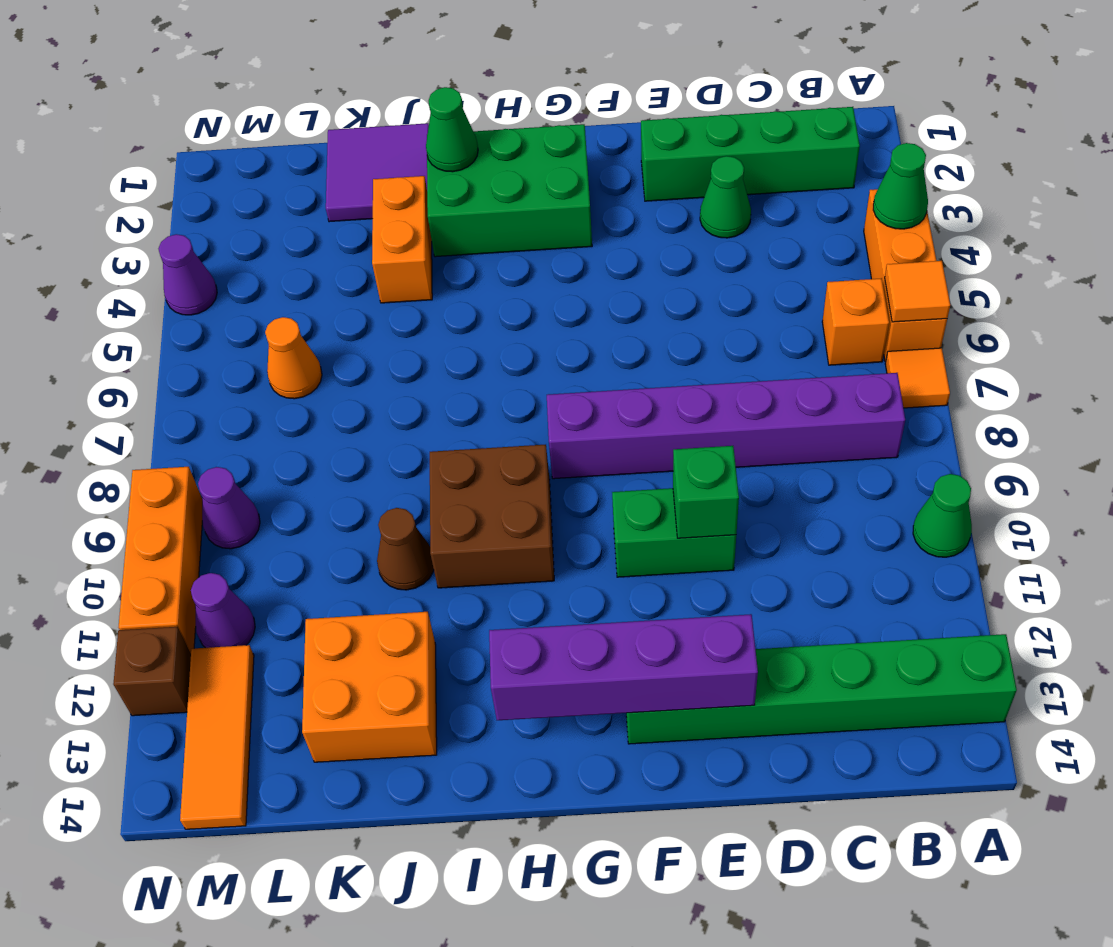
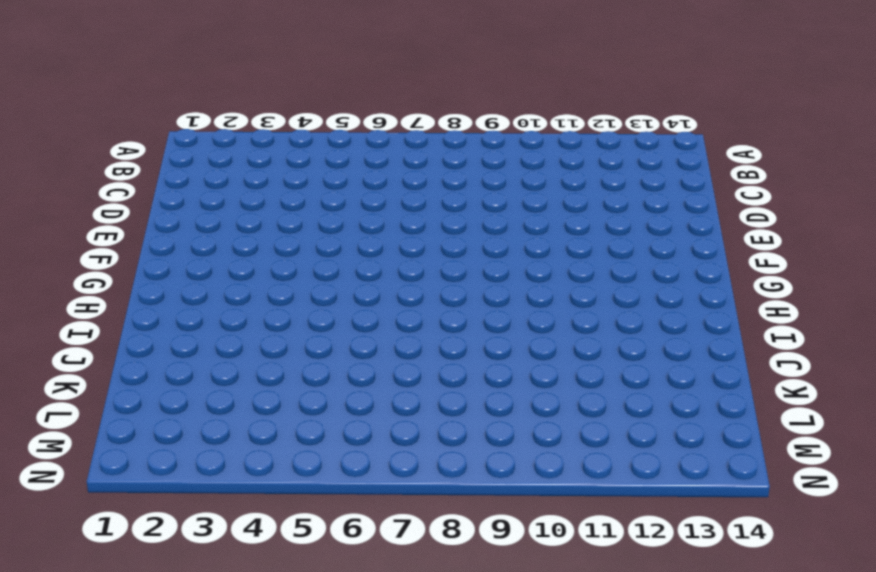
none -> orange brick A4:A6 level 1
none -> orange tile A7 level 1
none -> green cone A10 level 1

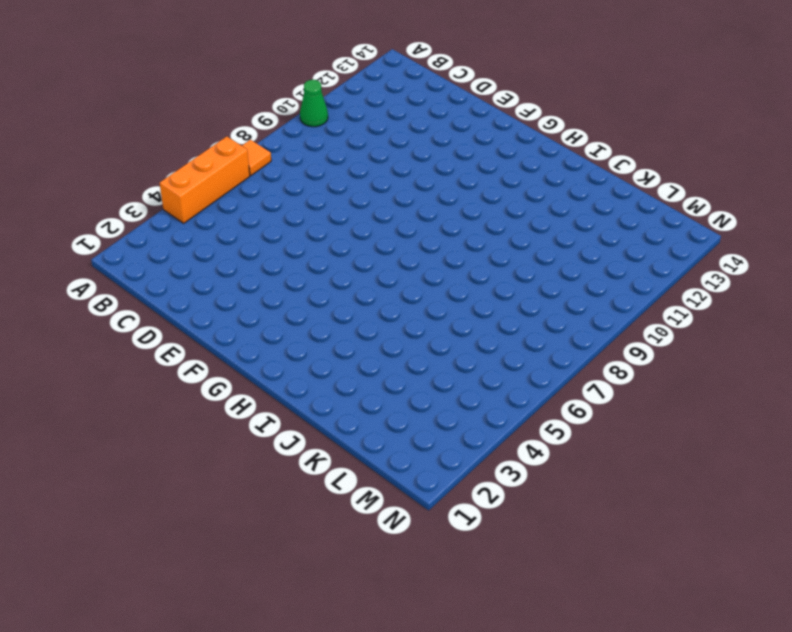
none -> green brick A13:F13 level 1
none -> green brick B2:E2 level 1
none -> orange brick B6 level 1

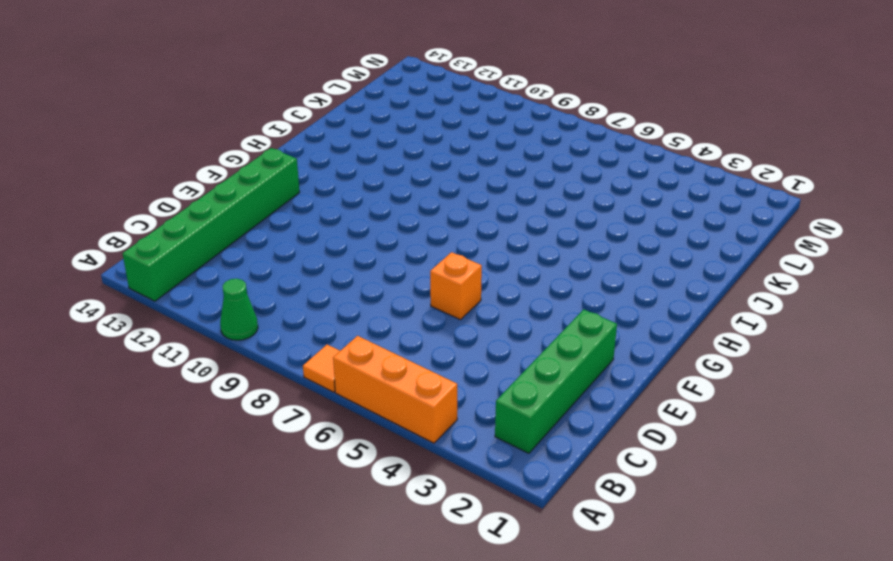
orange brick E6 level 1 -> orange brick B6 level 1
none -> purple brick B8:G8 level 1
none -> green cone D3 level 1
none -> green brick E10:F10 level 1

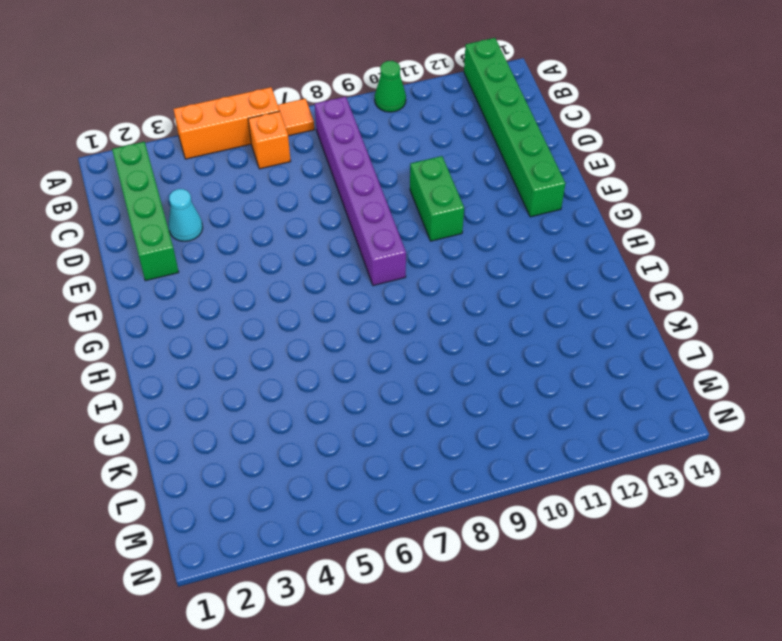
cyan cone D3 level 1 -> green cone D3 level 1
none -> green brick G2:I3 level 1
none -> brown brick H9:I10 level 1
none -> purple tile J1:K2 level 1

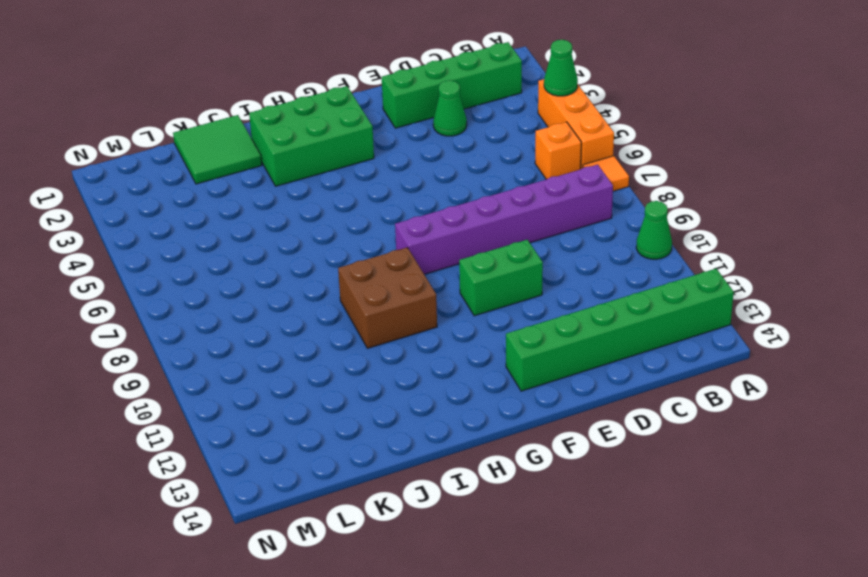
green tile J1:K2 level 1 -> purple tile J1:K2 level 1
none -> orange brick J3:J4 level 1
none -> brown cone J10 level 1
none -> orange brick J12:K13 level 1

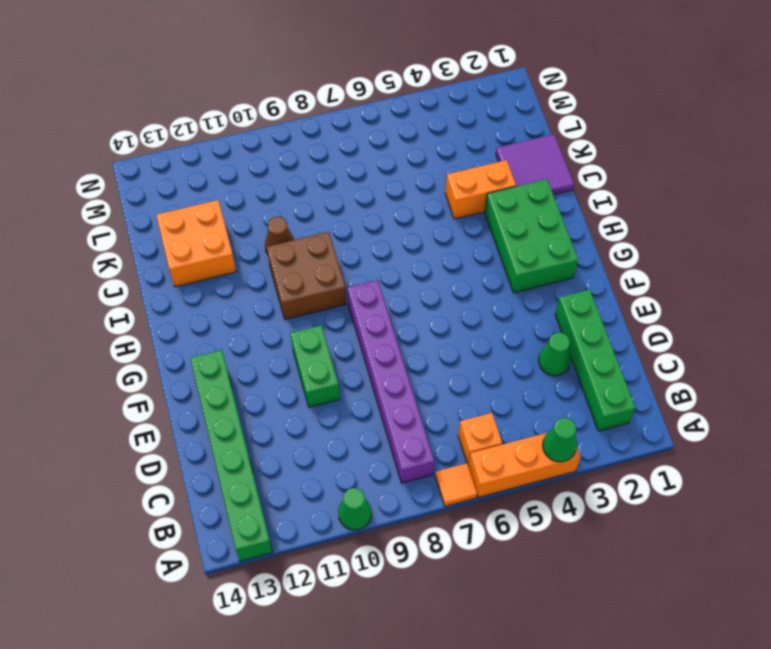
none -> orange cone L6 level 1
none -> purple cone M9 level 1
none -> purple cone M11 level 1

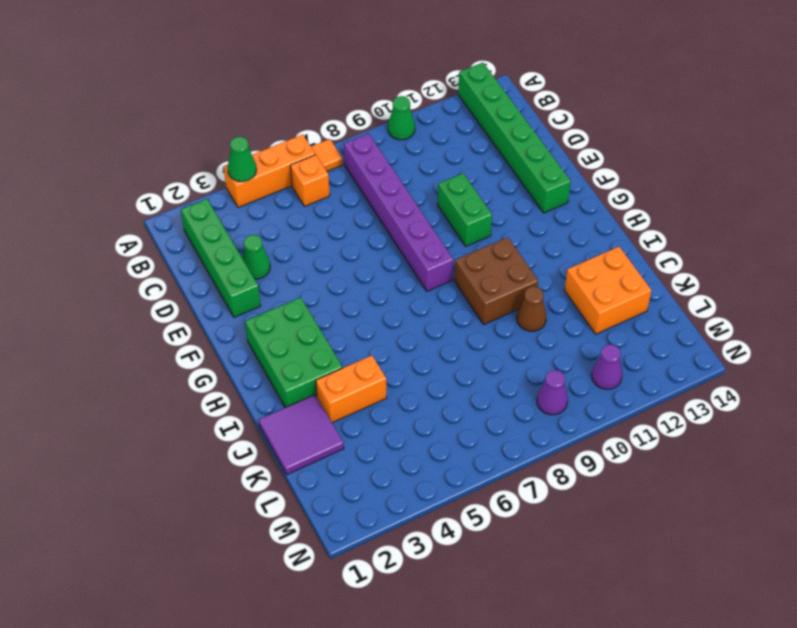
none -> orange cone L6 level 1
none -> orange tile M12:M14 level 1
none -> purple cone N4 level 1

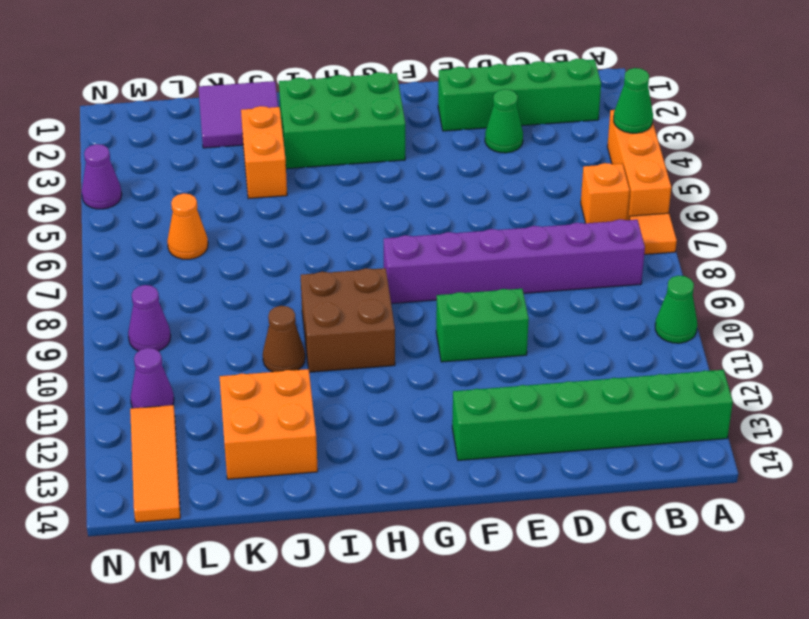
none -> orange brick N9:N11 level 1
none -> brown brick N12 level 1
none -> orange tile A6 level 2

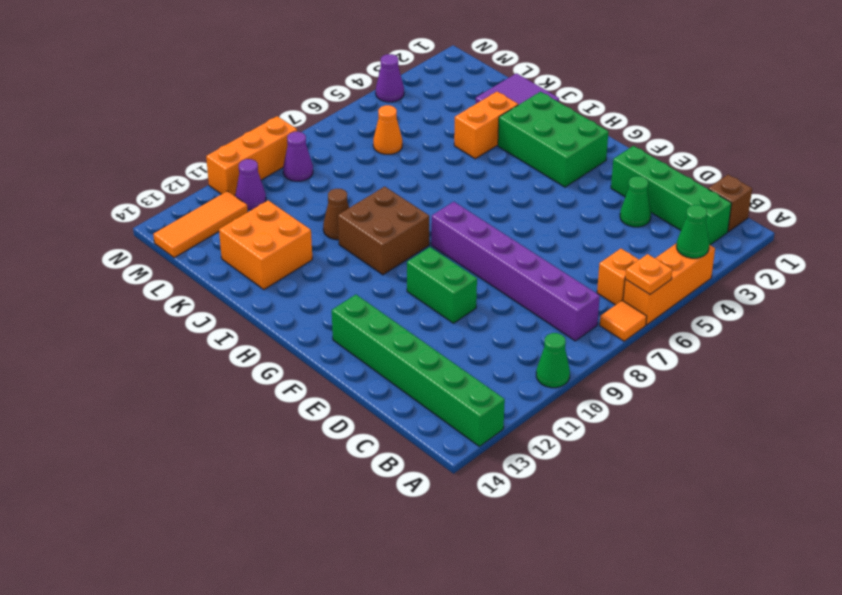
orange plate A6 level 2 -> orange tile A6 level 2
brown brick B1 level 1 -> brown brick N12 level 1
none -> green brick E10 level 2
none -> purple brick E13:H13 level 2
none -> green cone I2 level 2

